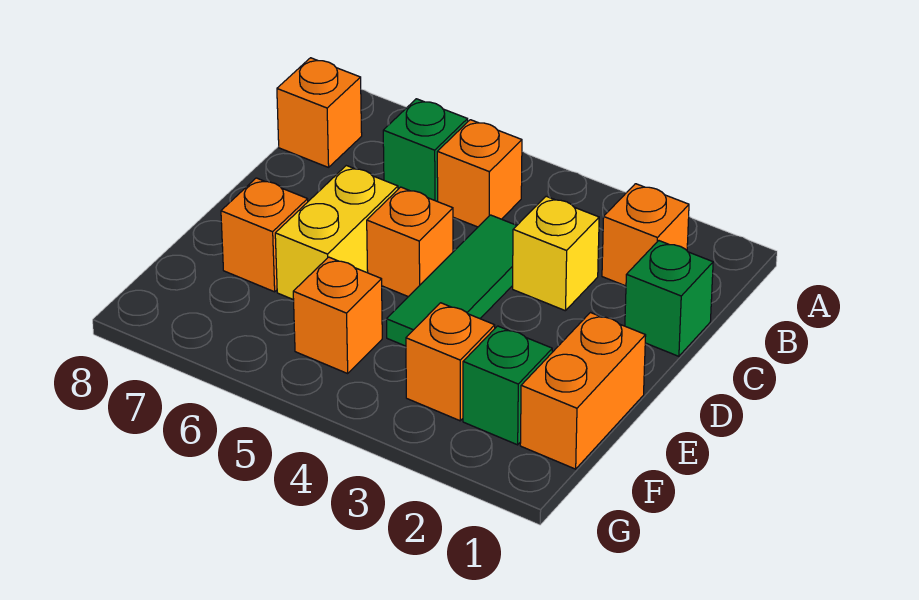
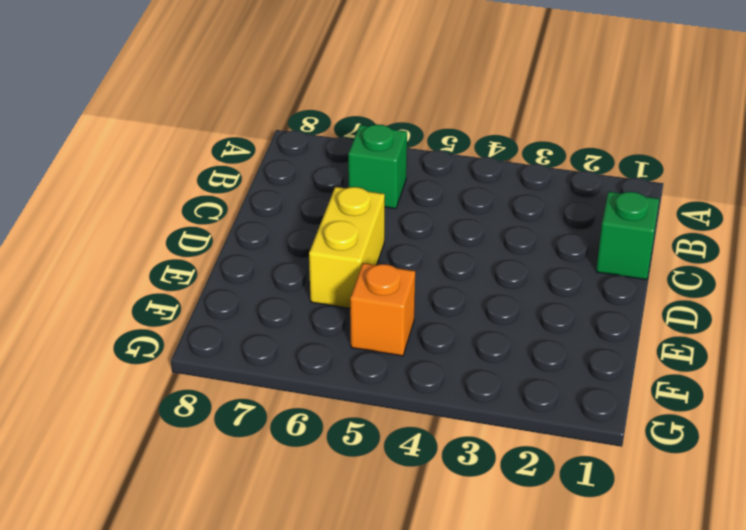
none -> orange brick B2 level 1
none -> orange brick B5 level 1
none -> orange brick B8 level 1

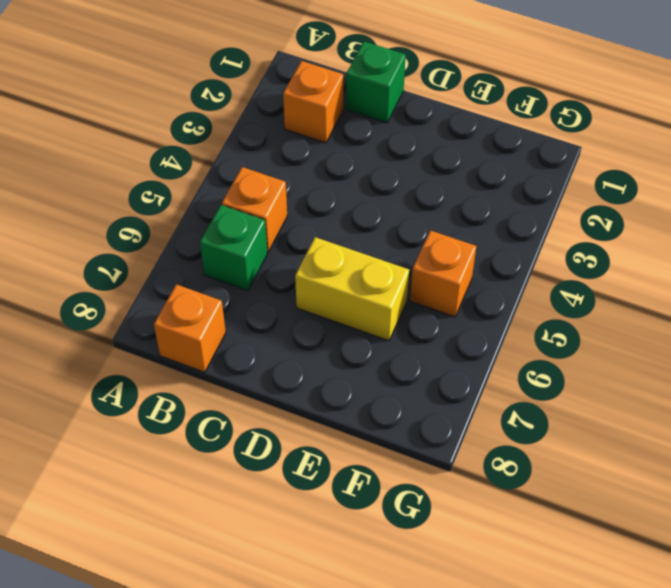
none -> yellow brick C3 level 1
none -> green tile C4:E4 level 1
none -> orange brick D5 level 1

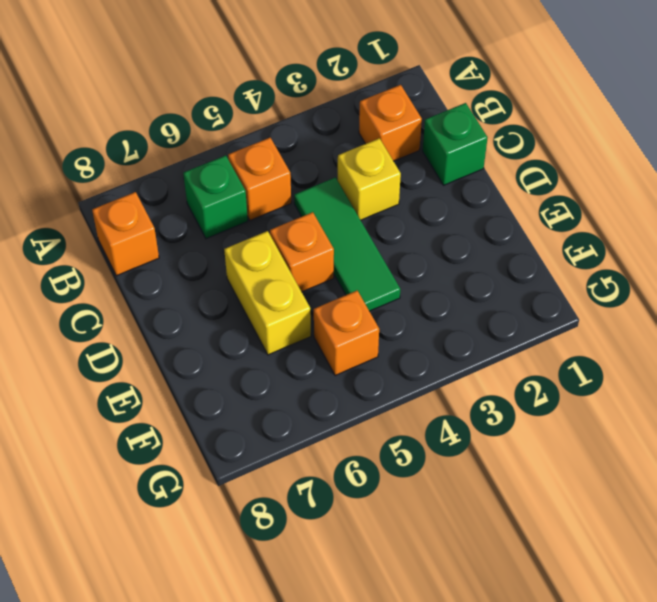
none -> orange brick E1:F1 level 1
none -> orange brick E7 level 1
none -> green brick F2 level 1

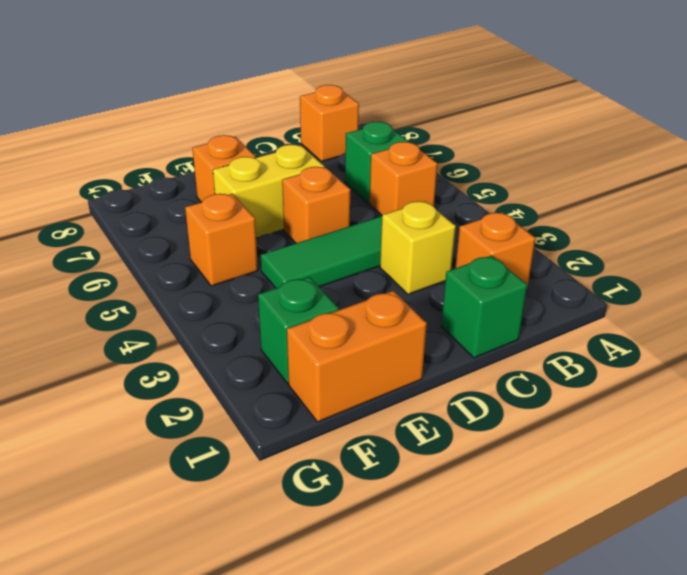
none -> orange brick F3 level 1

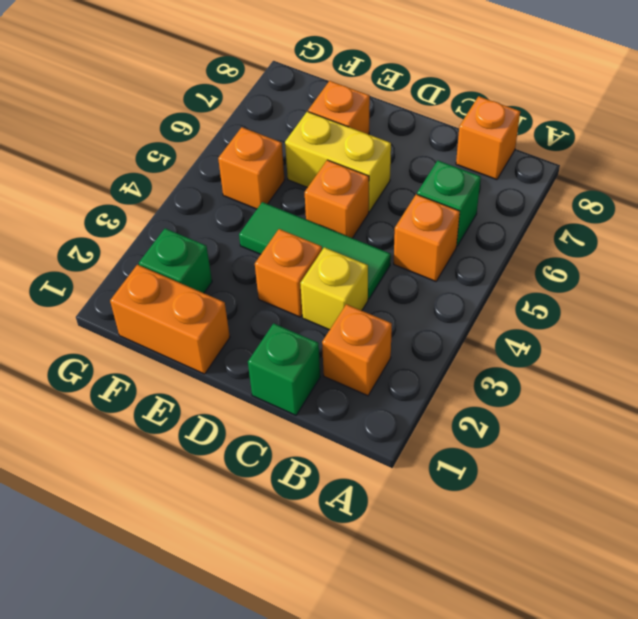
orange brick D3 level 1 -> orange brick F3 level 1

